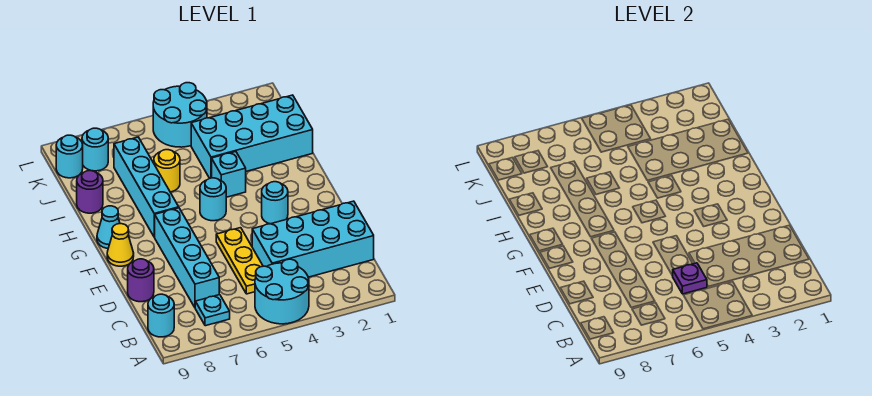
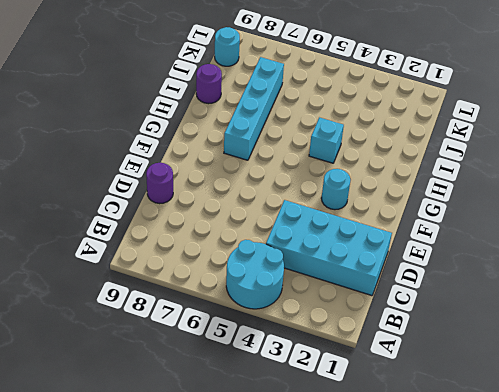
none -> cyan plate B7 level 1
none -> cyan round brick B9 level 1
none -> yellow plate C5:E5 level 1

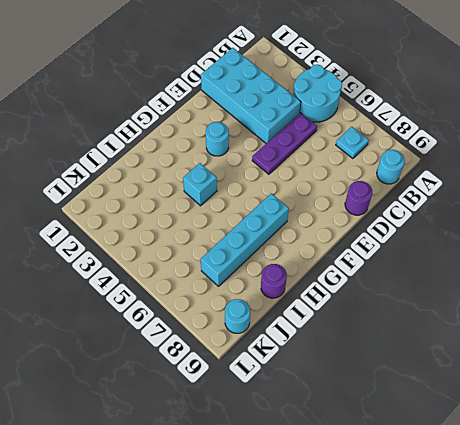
purple plate C5:E5 level 1 -> yellow plate C5:E5 level 1
none -> cyan brick C7:F7 level 1
none -> yellow cone F9 level 1
none -> cyan round brick G5 level 1

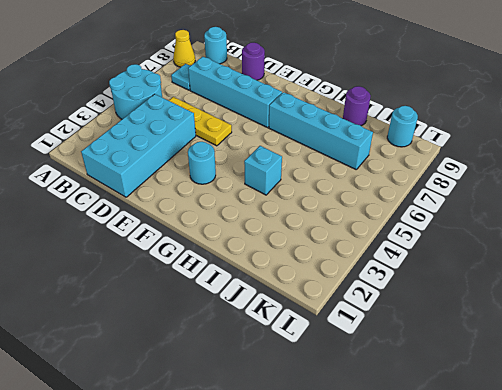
yellow cone A8 level 1 -> yellow cone F9 level 1
none -> cyan round brick G5 level 1
none -> cyan cone G9 level 1
none -> cyan brick I1:J4 level 1

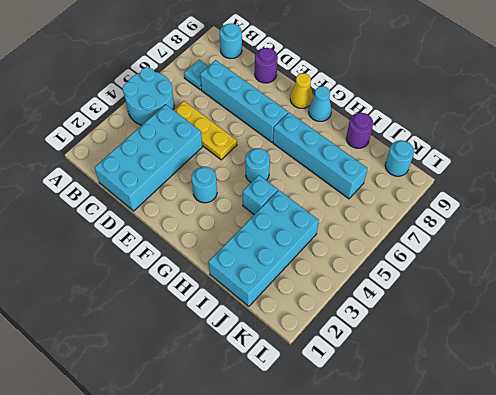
none -> yellow round brick I6 level 1
none -> cyan round brick K4:L5 level 1
none -> cyan round brick K8 level 1

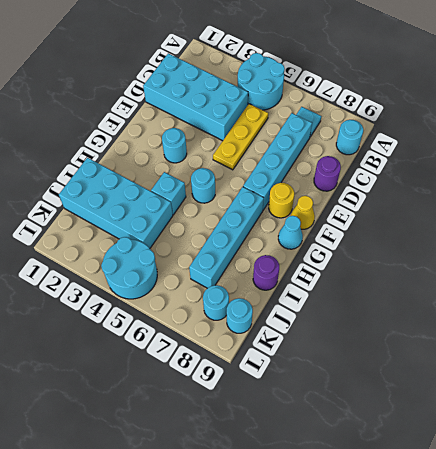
yellow round brick F8 level 1 -> yellow round brick I6 level 1
none -> purple plate C5 level 2

